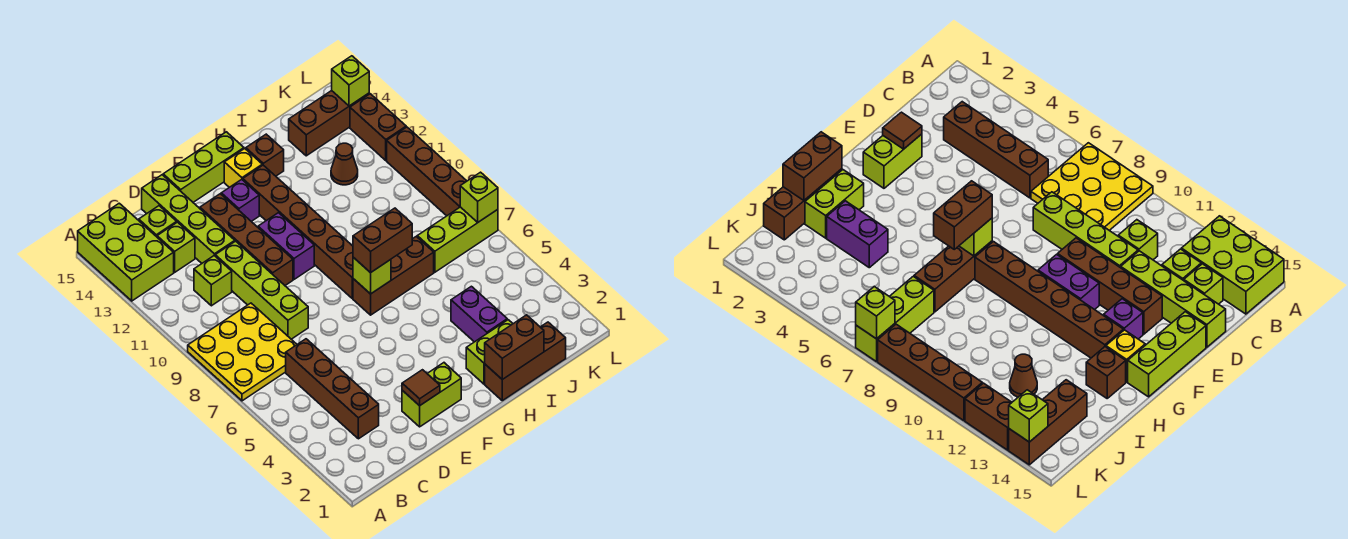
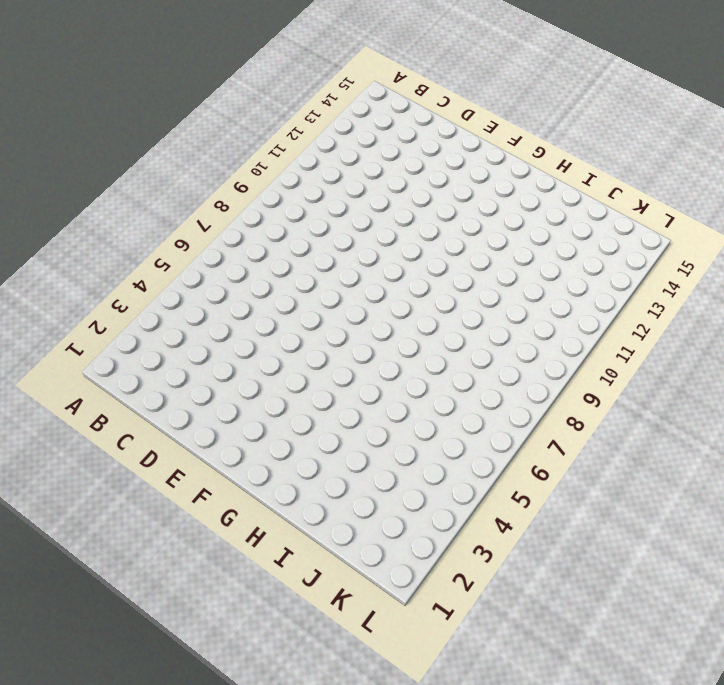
none -> yellow plate A7:C9 level 1
none -> lime brick A13:B15 level 1
none -> brown brick C3:C6 level 1
none -> lime brick C11 level 1

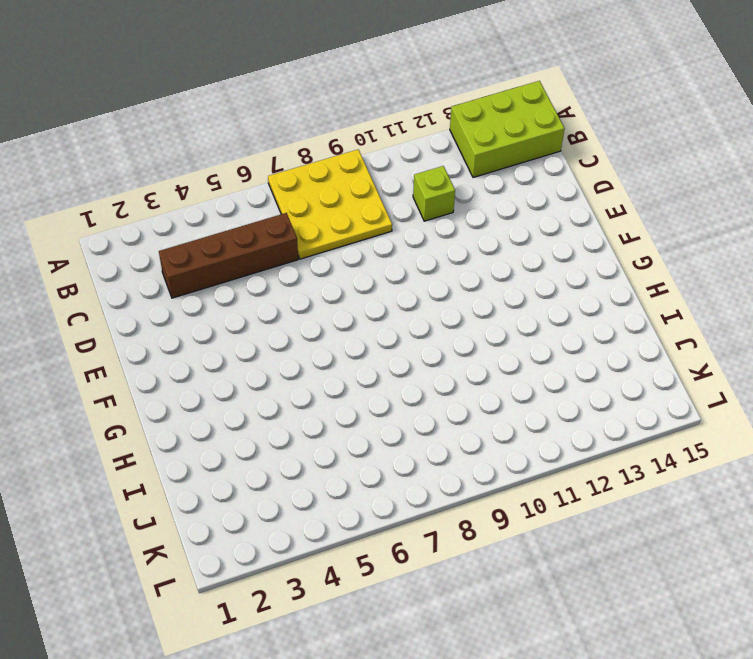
none -> lime brick C13 level 1
none -> lime brick C14 level 1
none -> lime brick D8:D11 level 1
none -> lime brick D12:D15 level 1

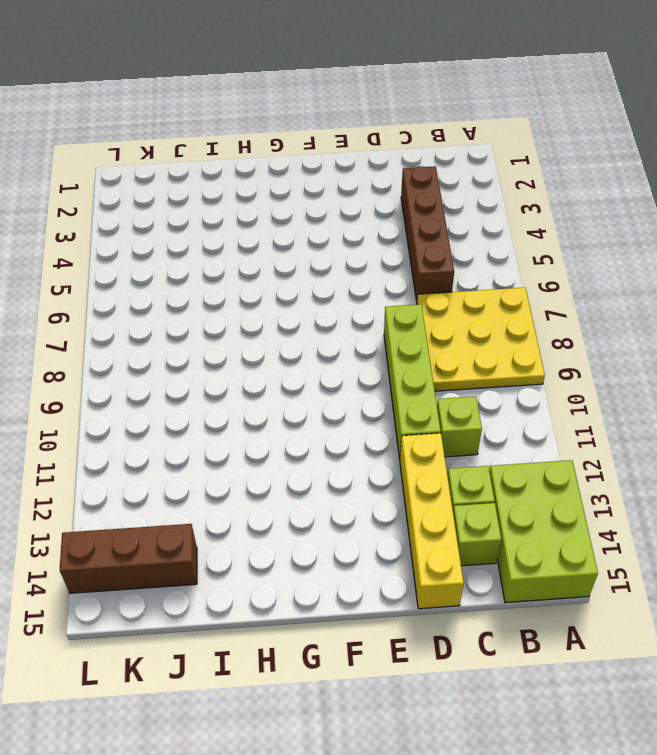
yellow brick D12:D15 level 1 -> lime brick D12:D15 level 1
none -> lime brick E2:F2 level 1
none -> brown brick E10:E13 level 1
none -> lime brick E15:G15 level 1
none -> purple brick F10:F11 level 1

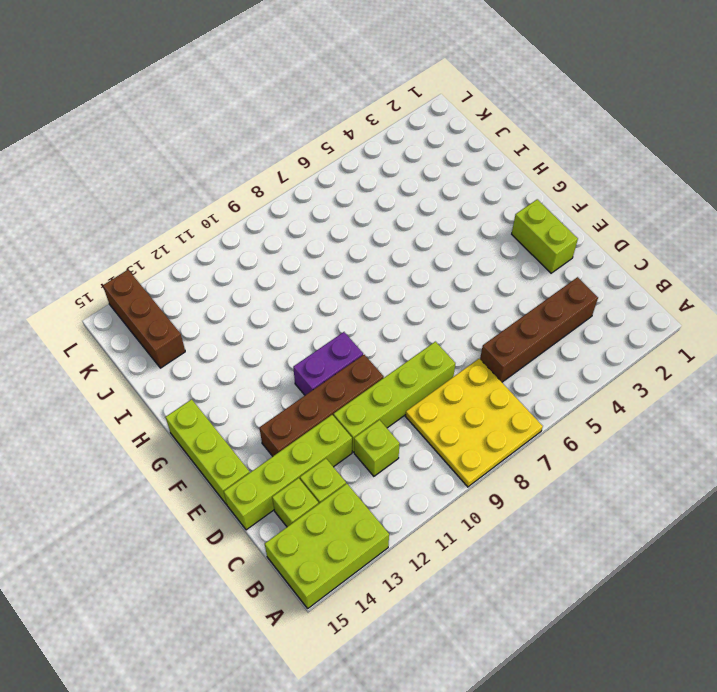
none -> purple brick F13 level 1
none -> brown brick G7:I7 level 1
none -> brown brick G8:G13 level 1
none -> yellow brick G14 level 1

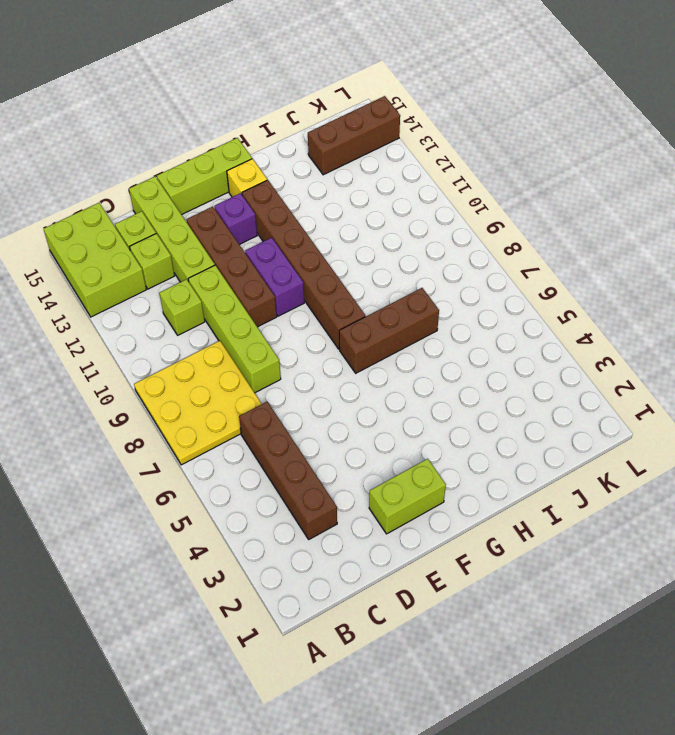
none -> brown brick H1:J1 level 1
none -> lime brick H2:I2 level 1
none -> brown brick H14 level 1
none -> purple brick I3:I4 level 1

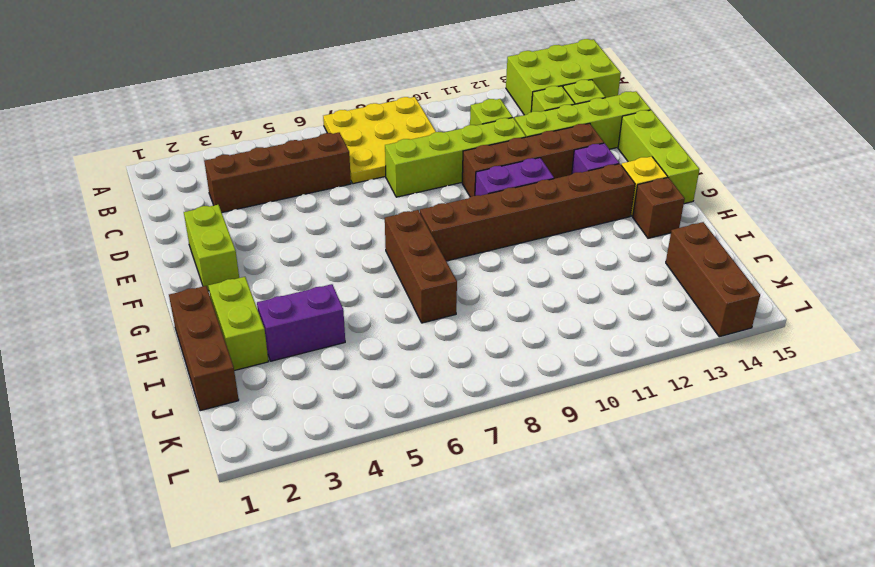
none -> lime brick J7:L7 level 1
none -> brown cone J12 level 1
none -> brown brick L8:L11 level 1
none -> brown brick L12:L13 level 1

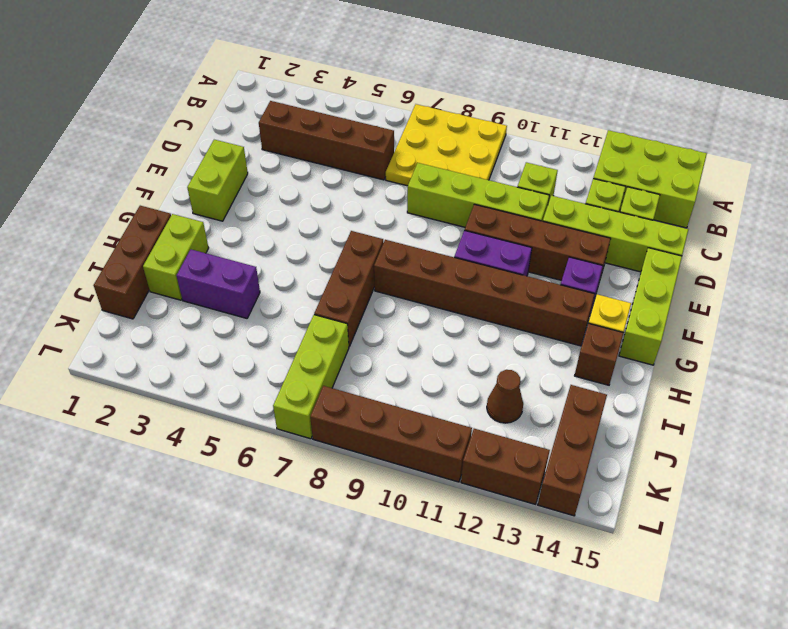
none -> brown tile E2 level 2
none -> lime brick G7 level 2
none -> brown brick H1:I1 level 2
none -> lime brick L7 level 2

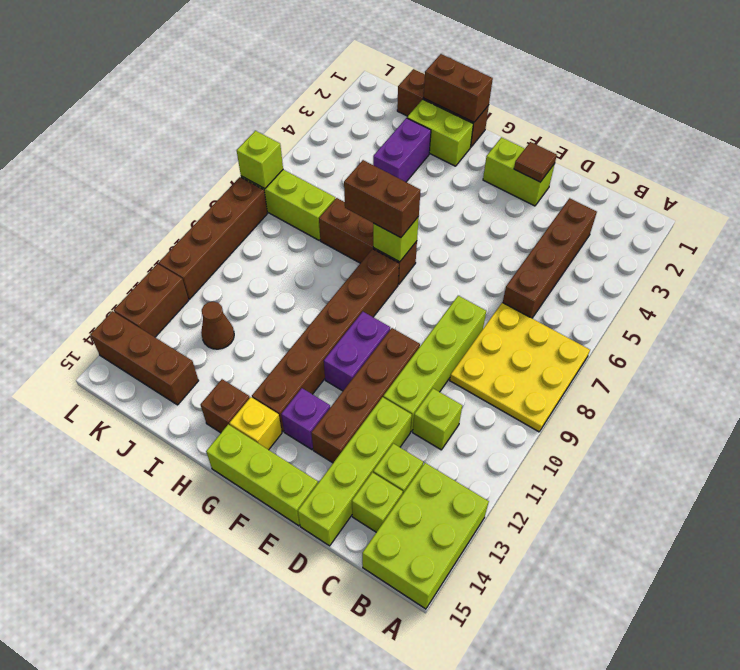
none -> lime brick L14 level 2

